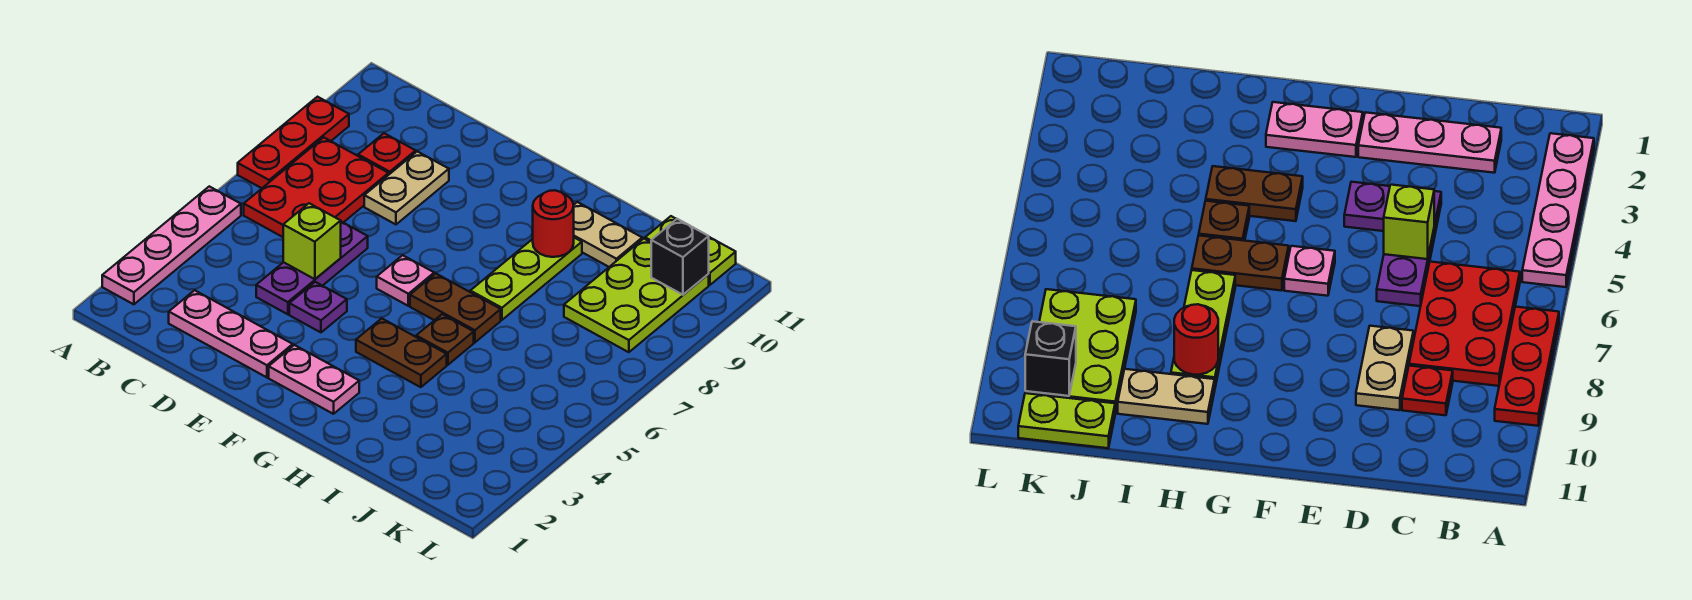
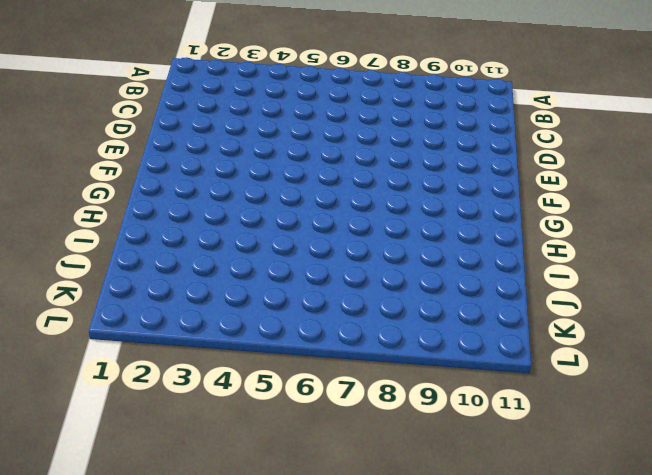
none -> pink plate A2:A5 level 1
none -> red plate A7:A9 level 1
none -> red plate B6:C8 level 1

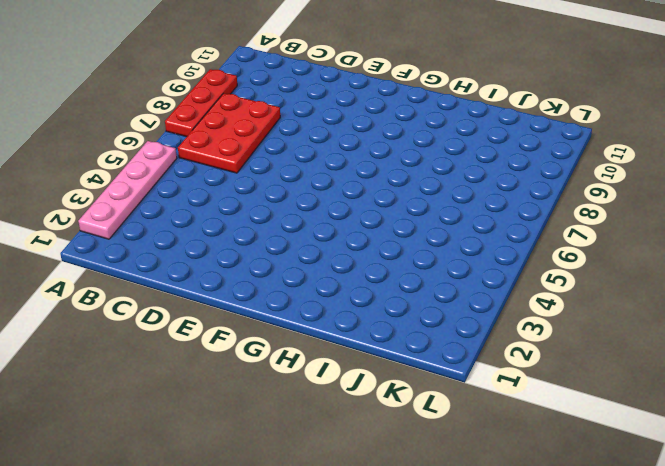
none -> pink plate C2:E2 level 1
none -> red plate C9 level 1
none -> purple plate D4:D6 level 1

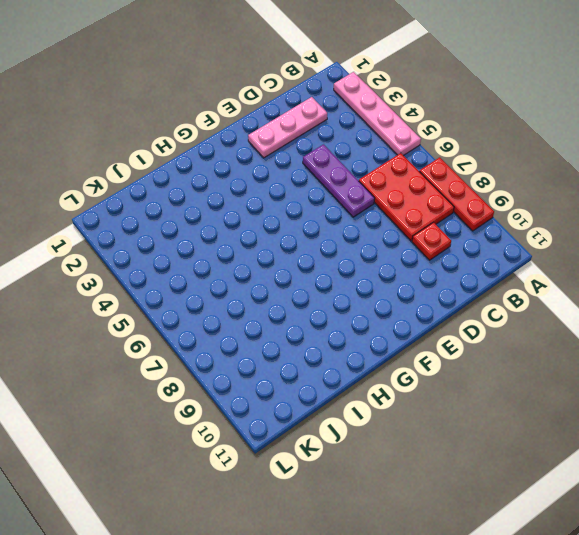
none -> tan plate D8:D9 level 1
none -> purple plate E4 level 1
none -> pink plate F2:G2 level 1

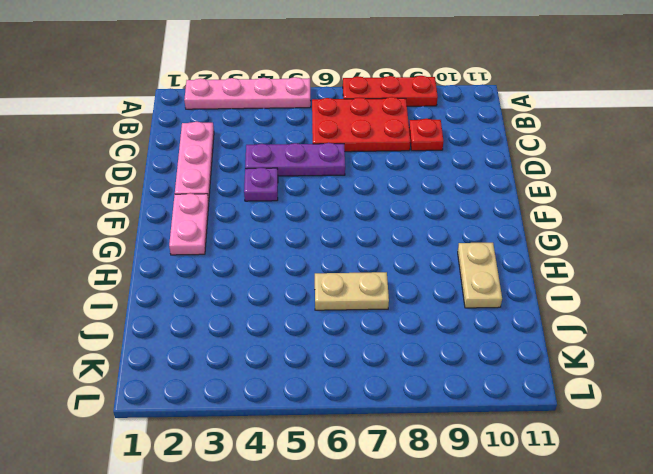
tan plate I6:I7 level 1 -> tan plate D8:D9 level 1
none -> pink plate F6 level 1
none -> brown plate G4:H4 level 1
none -> brown plate G6:H6 level 1

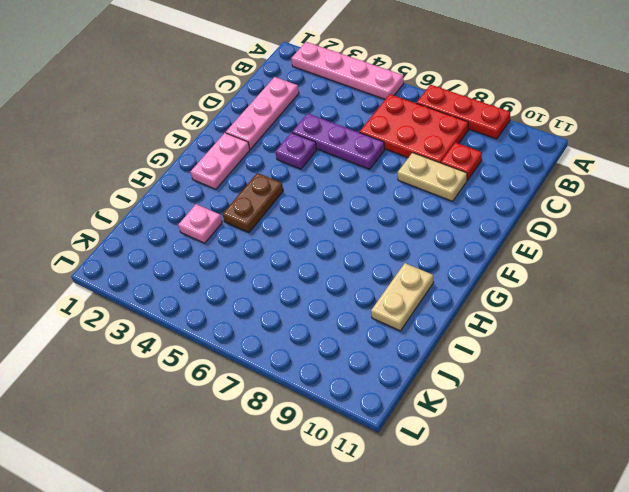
pink plate I3 level 1 -> pink plate F6 level 1
none -> brown plate G6:H6 level 1
none -> brown plate H5 level 1
none -> lime plate H7:H9 level 1

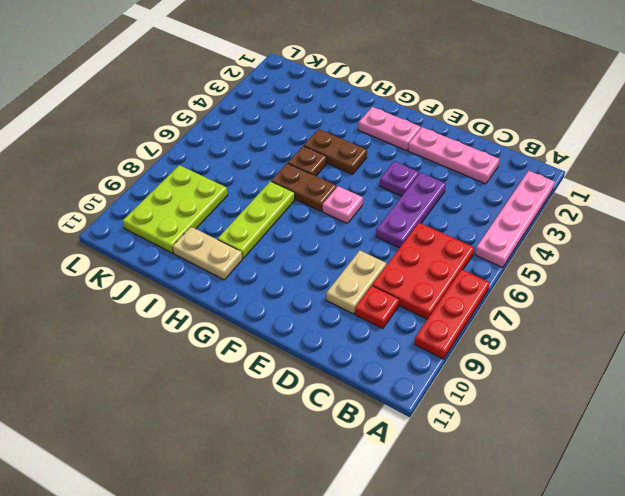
none -> lime plate J11:K11 level 1
none -> lime brick D5 level 2
none -> red round brick H9 level 2

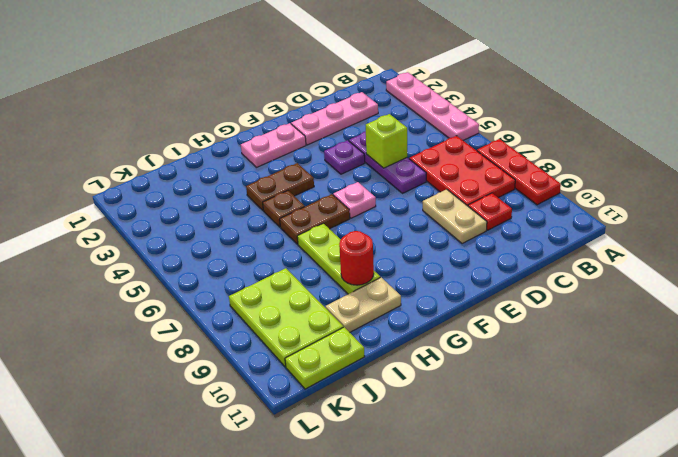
none -> black brick K10 level 2

